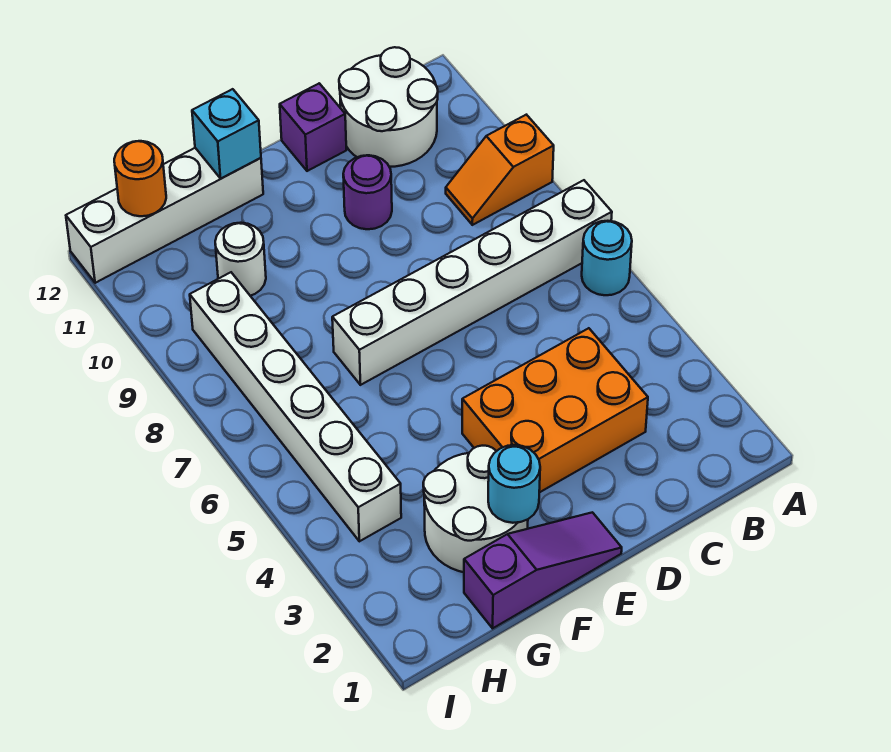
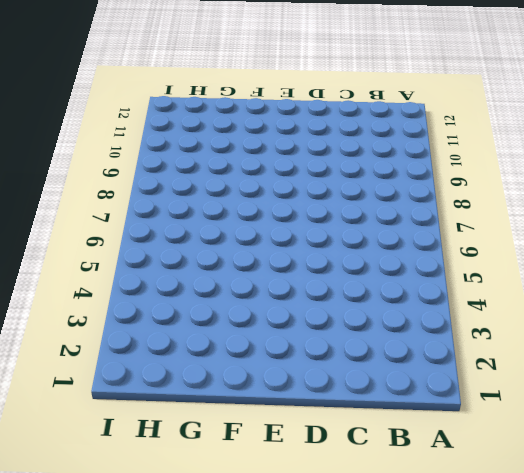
none -> cyan round brick A6 level 1
none -> white brick A7:F7 level 1
none -> orange slope A9:B9 level 1 top A

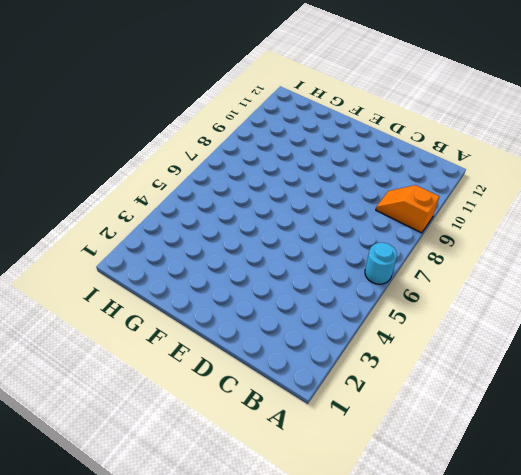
none -> white brick A7:F7 level 1
none -> white round brick B11:C12 level 1
none -> orange brick C3:E4 level 1

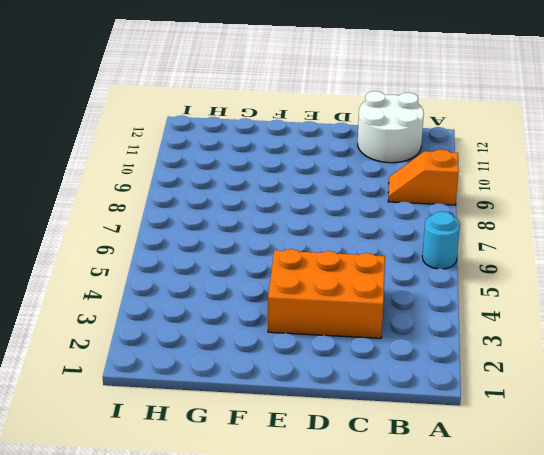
none -> white brick A7:F7 level 1
none -> purple round brick D10 level 1
none -> purple brick D12 level 1

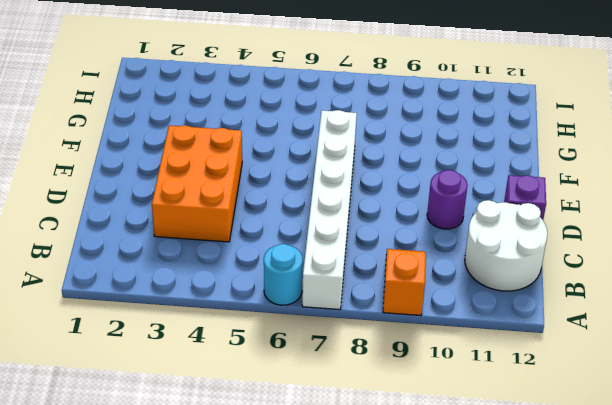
none -> purple slope E1:G1 level 1 top G
none -> white round brick F2:G3 level 1
none -> white brick F12:I12 level 1

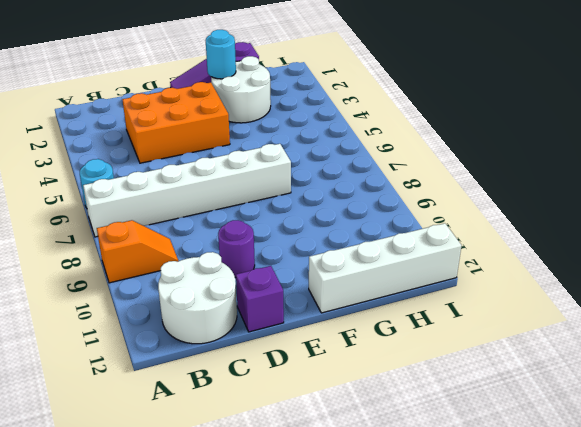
none -> white round brick G10 level 1
none -> white brick H4:H9 level 1
none -> cyan brick F12 level 2

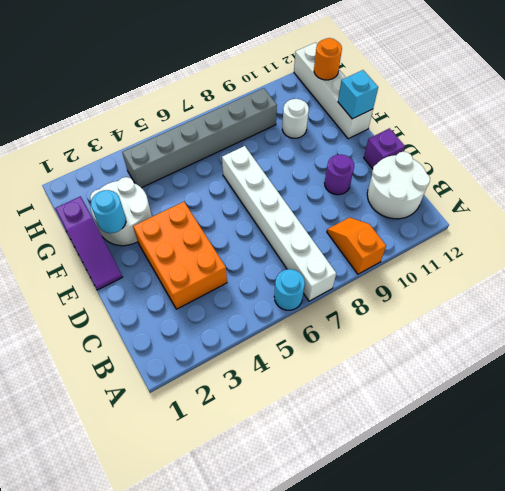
grey brick H4:H9 level 1 -> white brick H4:H9 level 1

